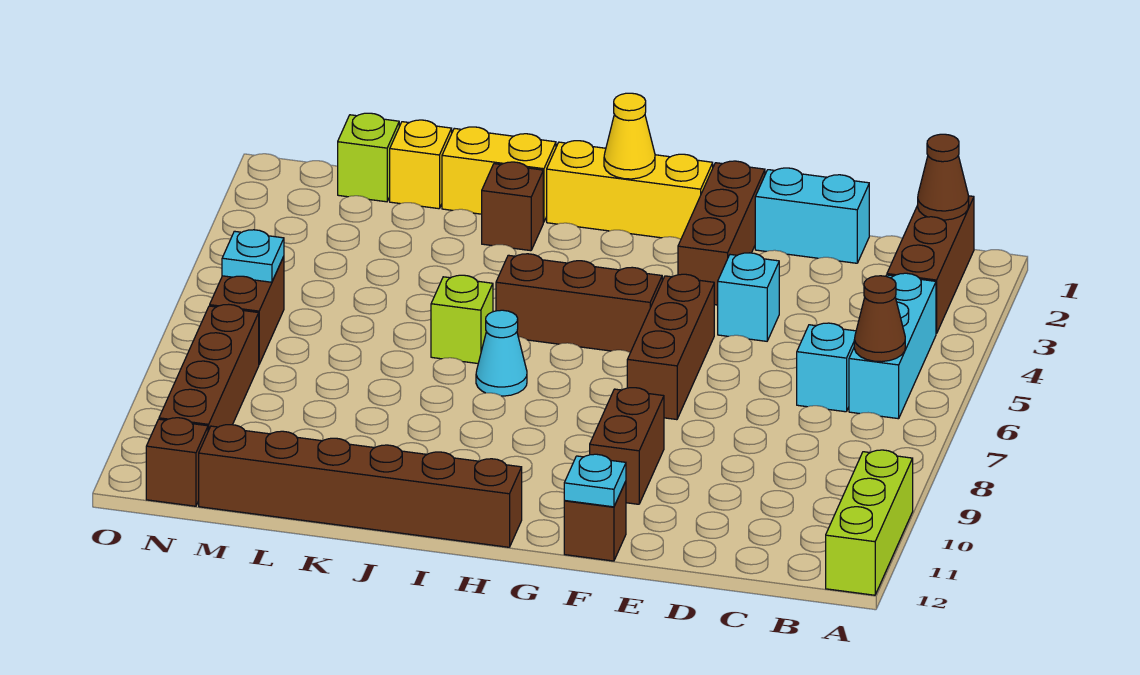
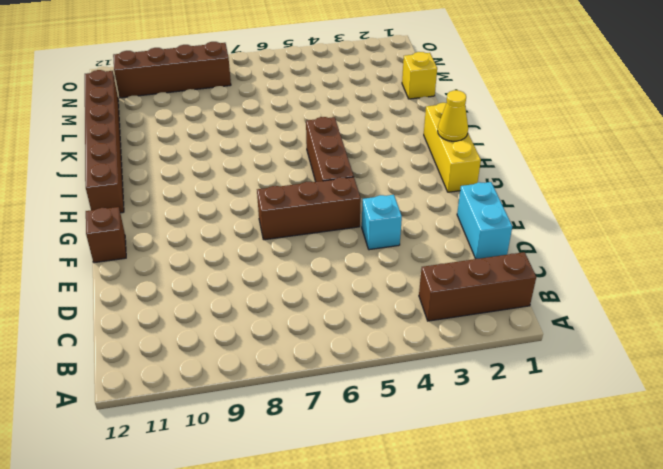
none -> lime brick A10:A12 level 1
none -> cyan brick B4:B6 level 1
none -> cyan brick C6 level 1

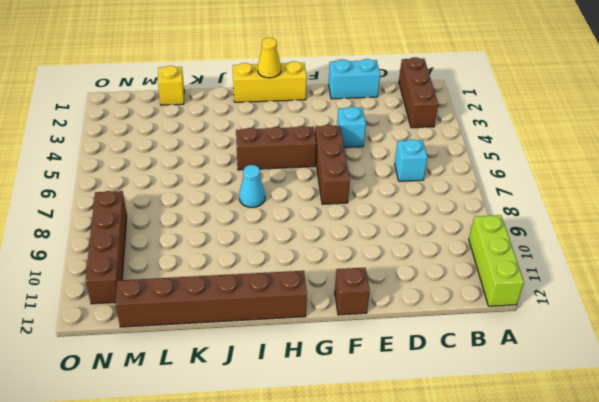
none -> cyan brick B4:B6 level 1
none -> brown brick F1:F3 level 1
none -> brown brick F9:F10 level 1

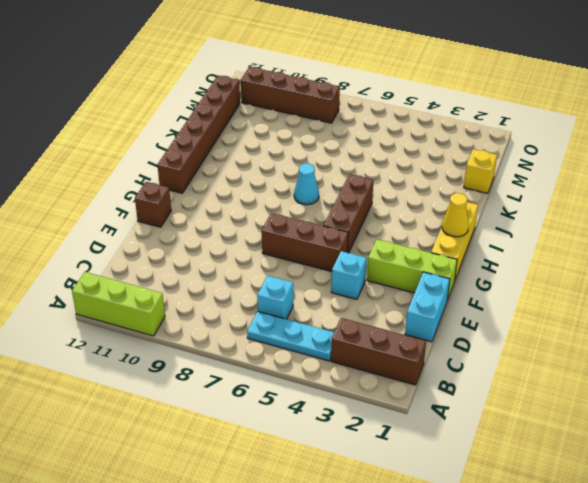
cyan plate B4:B6 level 1 -> cyan brick B4:B6 level 1
lime brick F1:F3 level 1 -> brown brick F1:F3 level 1
none -> brown brick F9:F10 level 1
none -> yellow brick J1:K1 level 1
none -> brown brick J2 level 1

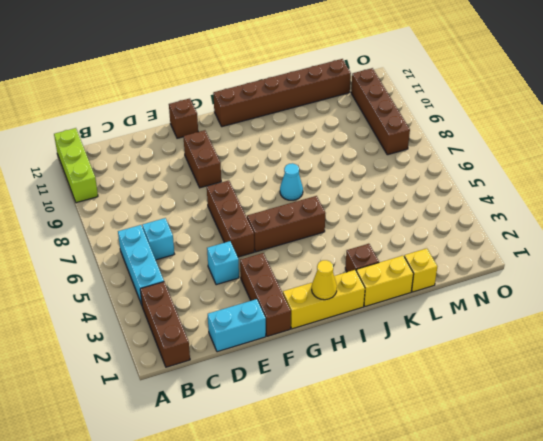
none -> lime brick J6 level 1
none -> lime brick M1 level 1
none -> brown brick N6:N7 level 1

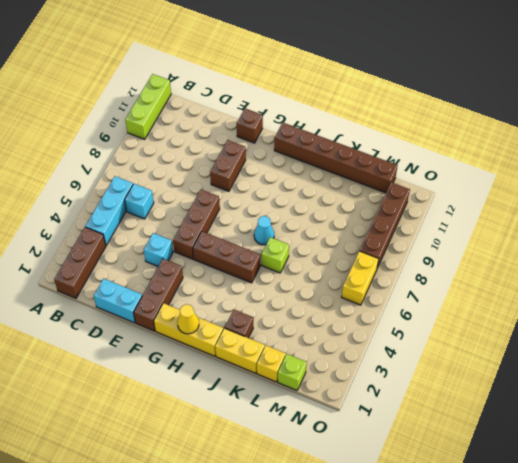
yellow brick N6:N7 level 1 -> brown brick N6:N7 level 1
none -> brown brick N12 level 1
none -> brown cone B1 level 2
none -> brown cone B6 level 2

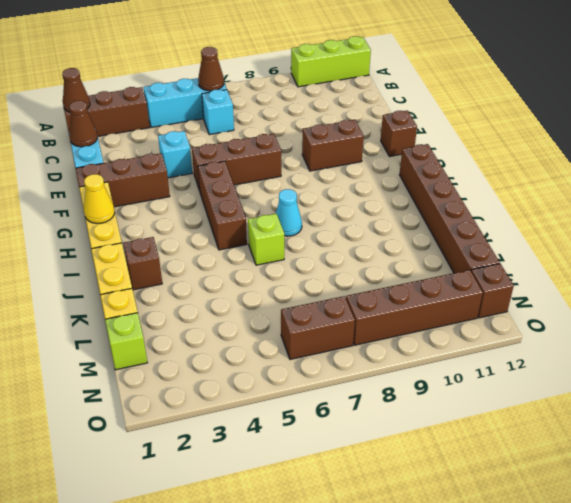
brown cone D1 level 2 -> none
none -> cyan plate F12 level 2
none -> cyan plate N6 level 2

